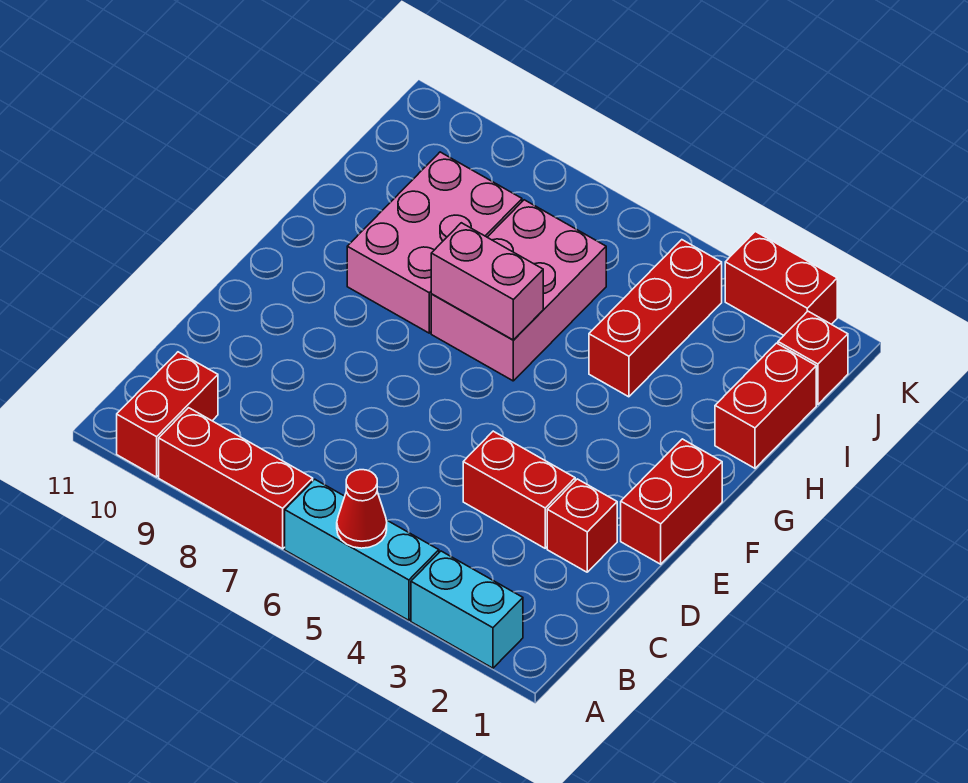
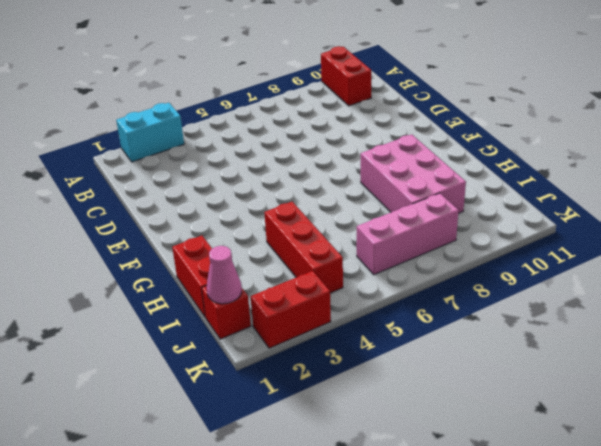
pink cone J1 level 2 -> none
pink brick J6:J8 level 1 -> none
none -> cyan brick A4:A6 level 1
none -> red brick A7:A9 level 1
none -> red brick D2 level 1

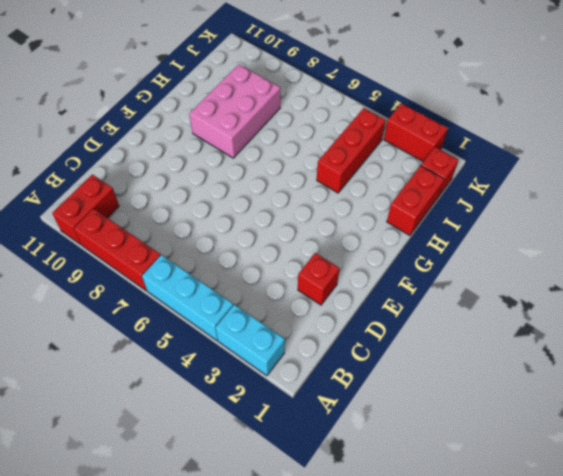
none -> red brick D3:D4 level 1
none -> red brick E1:F1 level 1
none -> pink brick G6:I7 level 1

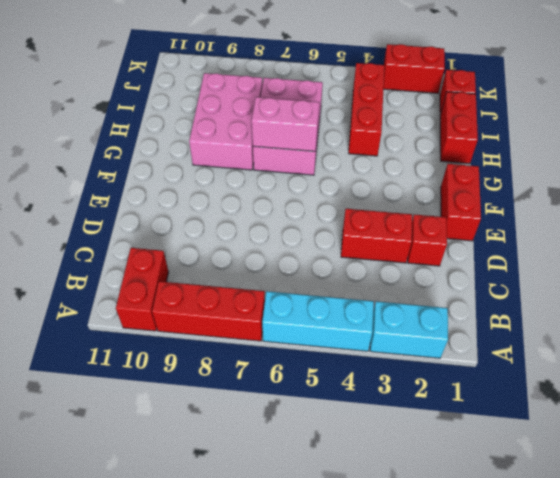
none -> red cone A5 level 2

